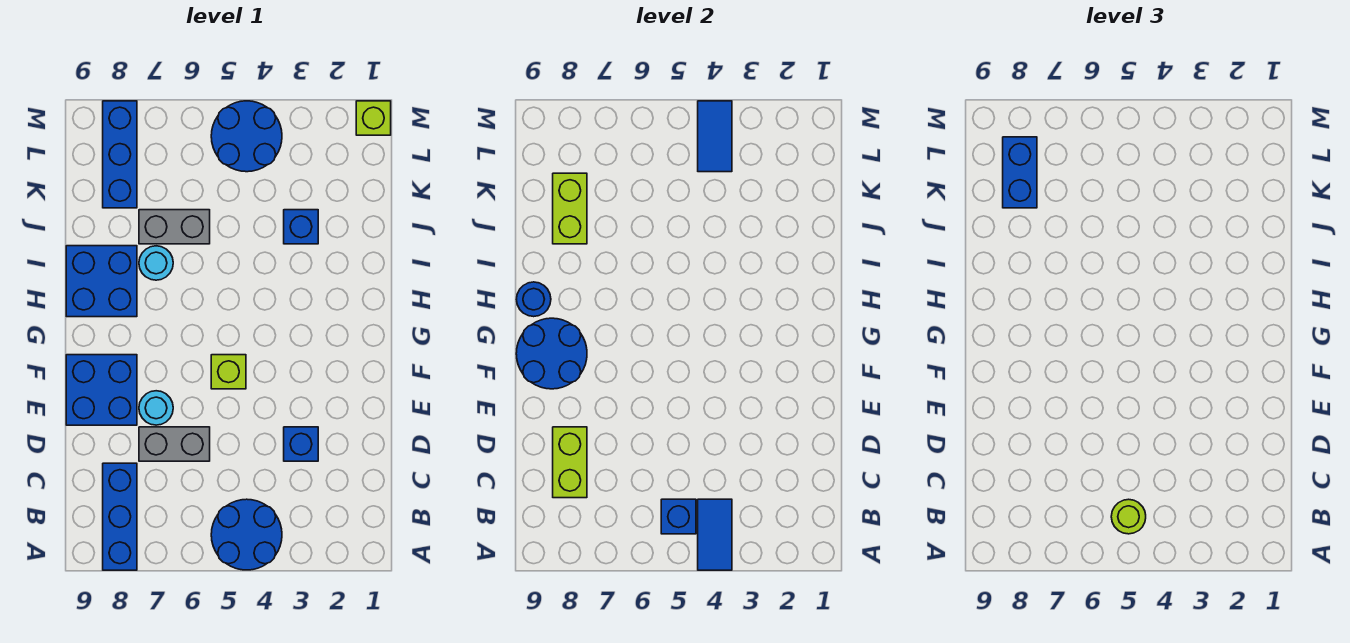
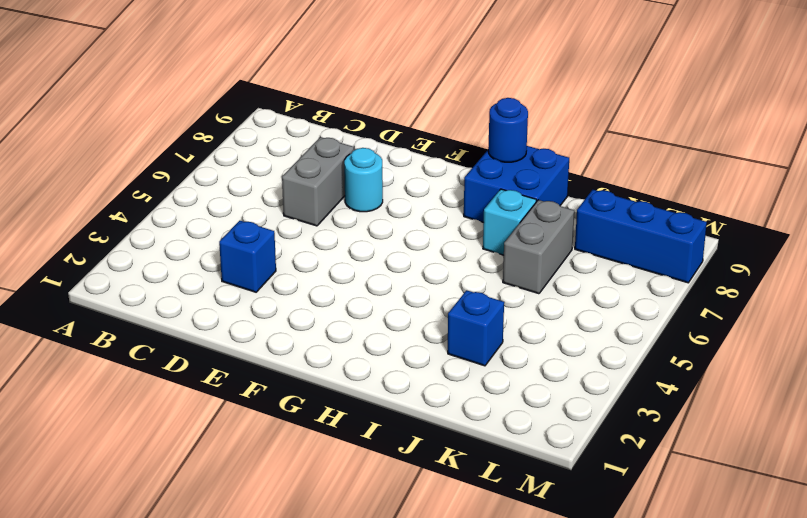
cyan brick I7 level 1 -> cyan round brick I7 level 1
none -> blue round brick A4:B5 level 1
none -> blue brick A8:C8 level 1
none -> blue brick E8:F9 level 1

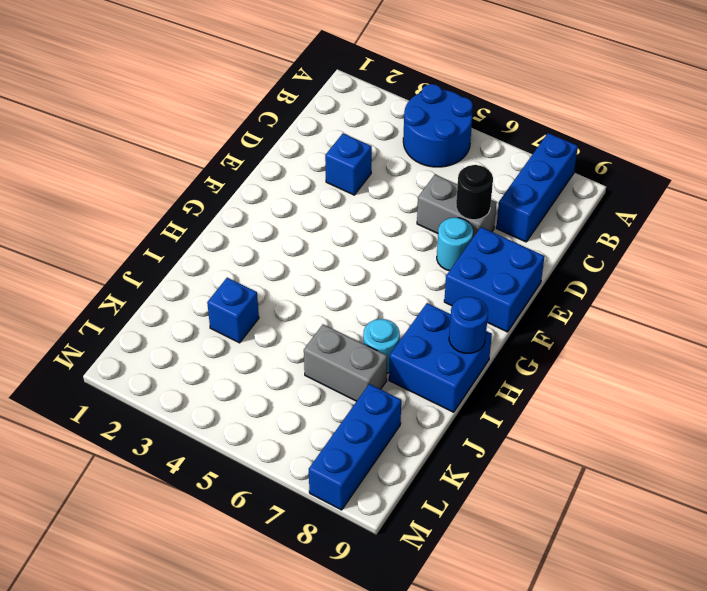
black round brick D7 level 2 -> none
none -> lime brick F5 level 1
none -> blue round brick L4:M5 level 1
none -> lime brick M1 level 1

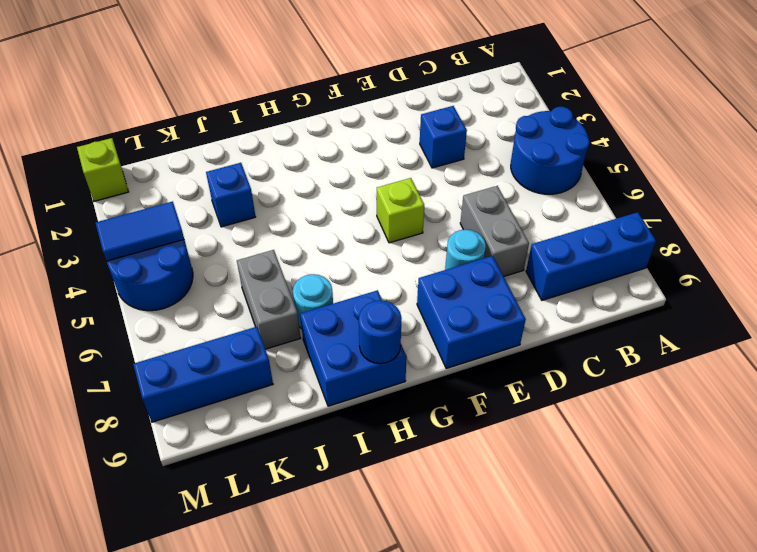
none -> blue tile A4:B4 level 2
none -> blue brick B5 level 2
none -> lime brick C8:D8 level 2

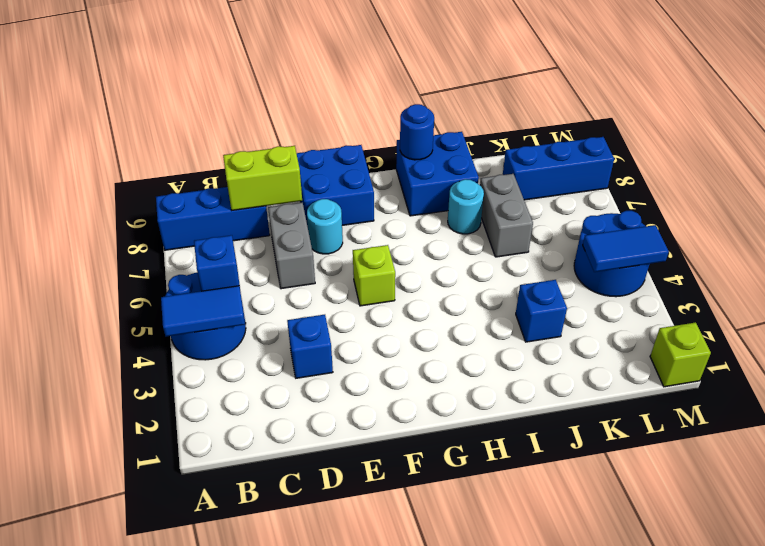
none -> blue round brick F8:G9 level 2
none -> lime brick J8:K8 level 2
none -> lime round brick B5 level 3

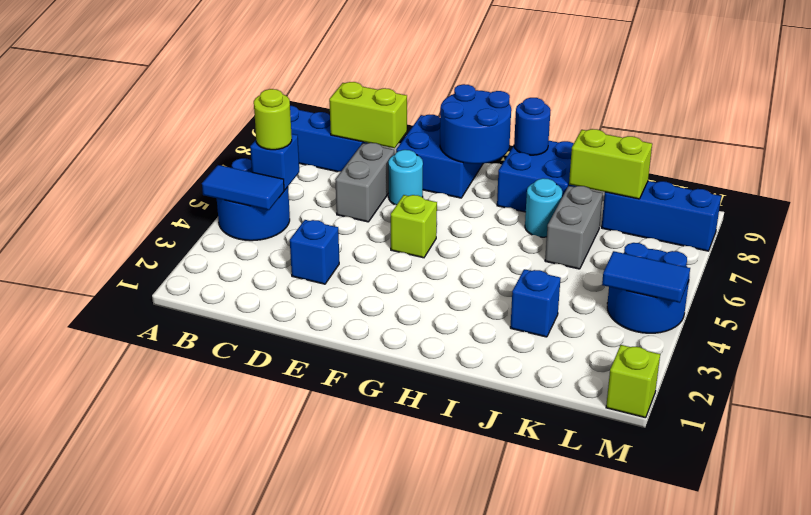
none -> blue brick K8:L8 level 3

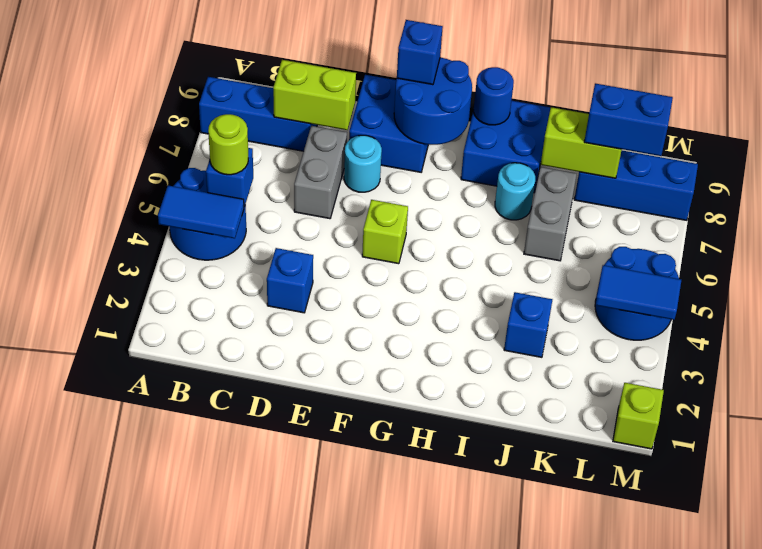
blue brick F9 level 3 -> none

